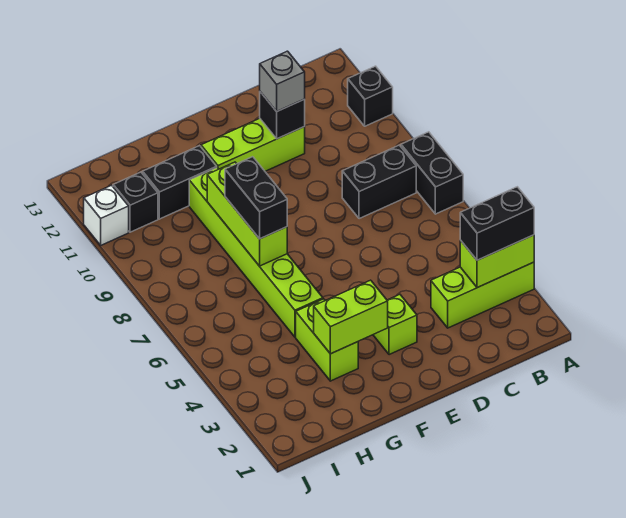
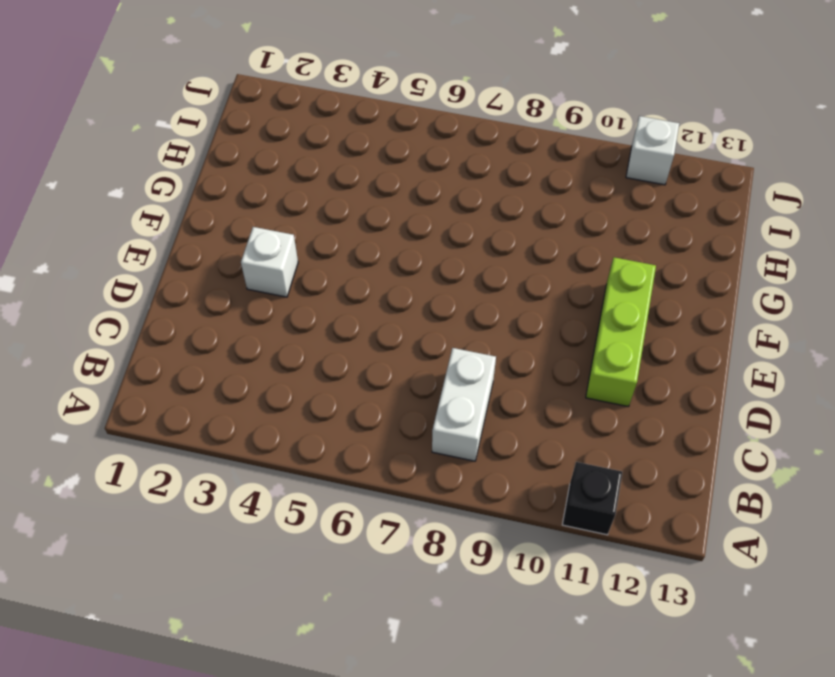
white brick B8:C8 level 1 -> black brick B8:C8 level 1
white brick E3 level 1 -> lime brick E3 level 1
none -> lime brick A3:C3 level 1
none -> black brick A7:A8 level 1
none -> lime brick G3:G4 level 1

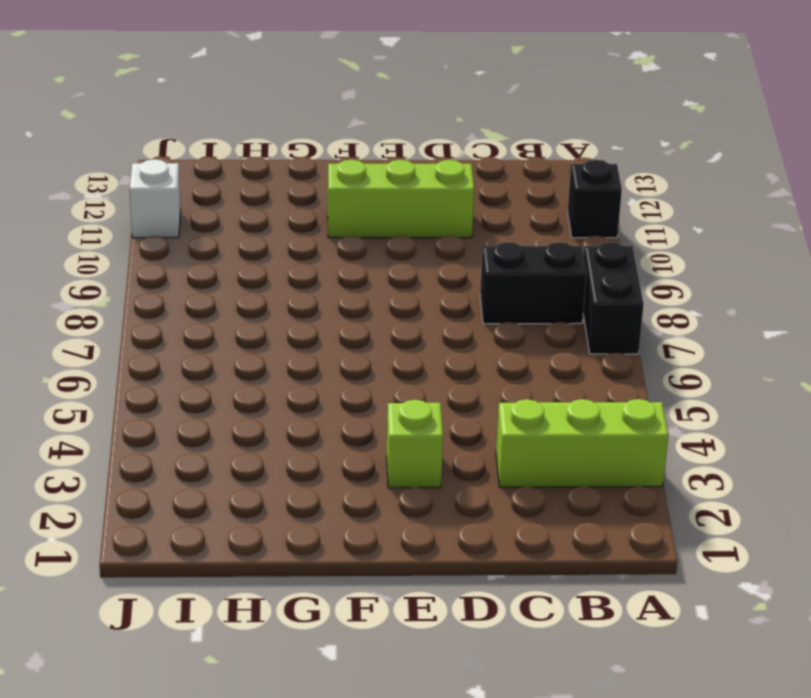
none -> lime brick G3:G4 level 1
none -> lime brick G5:G10 level 1
none -> black brick G11:H11 level 1

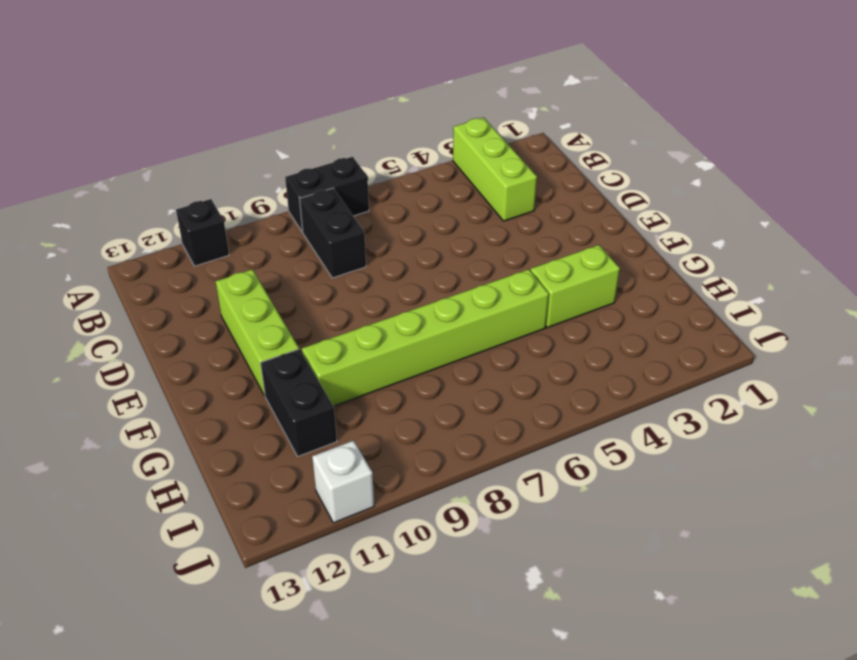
none -> lime brick E3 level 1
none -> black brick I11 level 1
none -> lime brick A3:B3 level 2

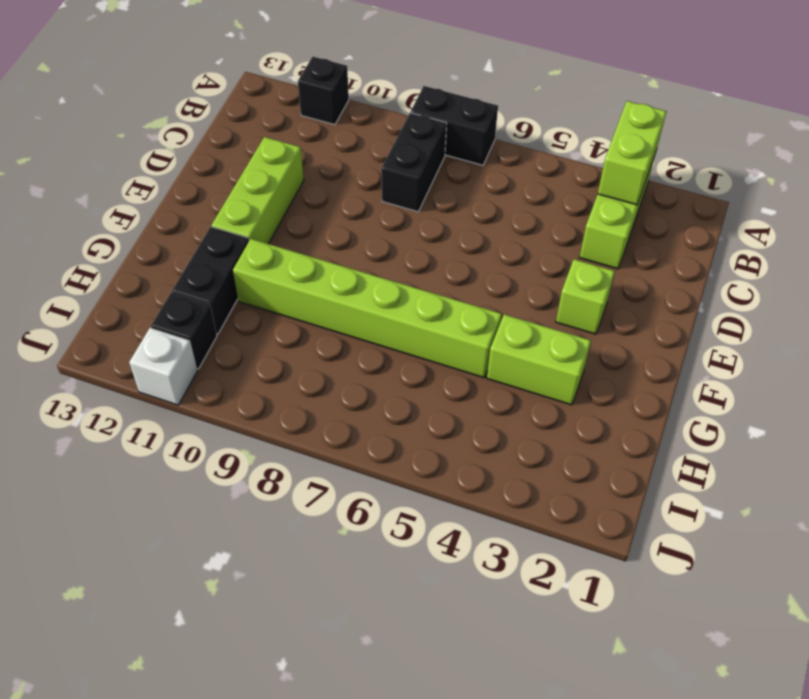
none -> black brick D11 level 2
none -> lime brick F3:G3 level 2
none -> lime brick G7:G9 level 2

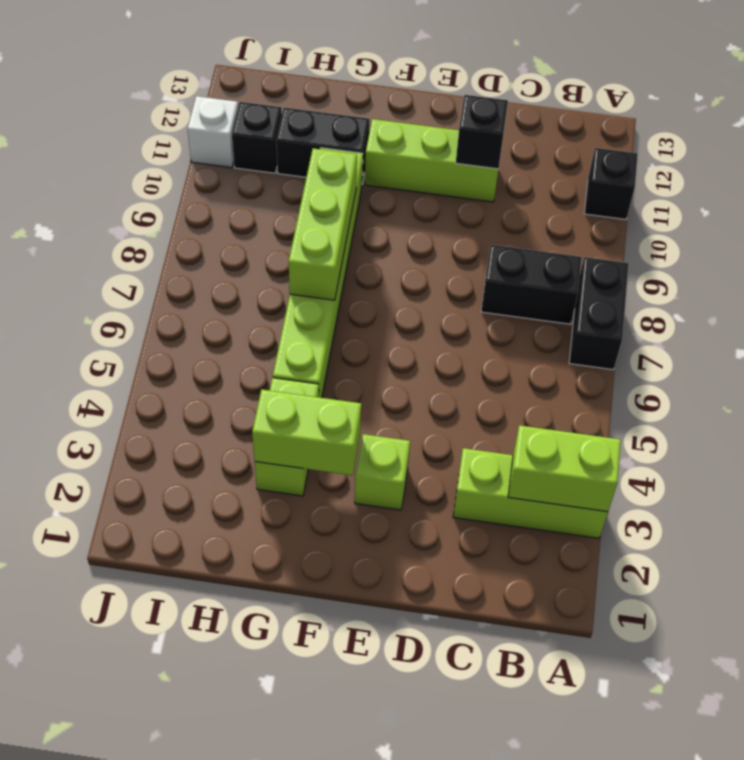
none -> black brick A3:B3 level 3
none -> grey brick D11 level 3
none -> black brick G7:G8 level 3

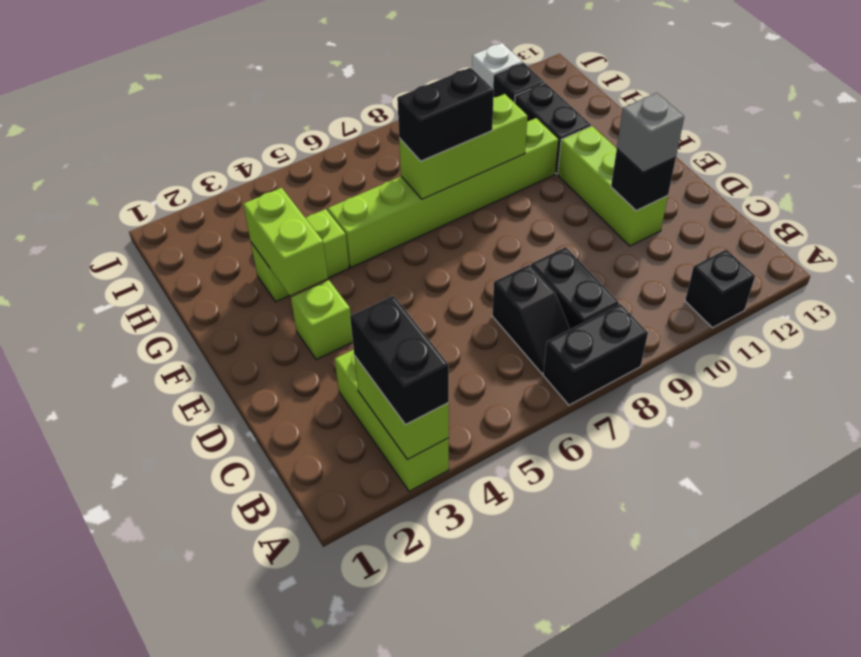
black slope B7:C7 level 1 top C -> none

